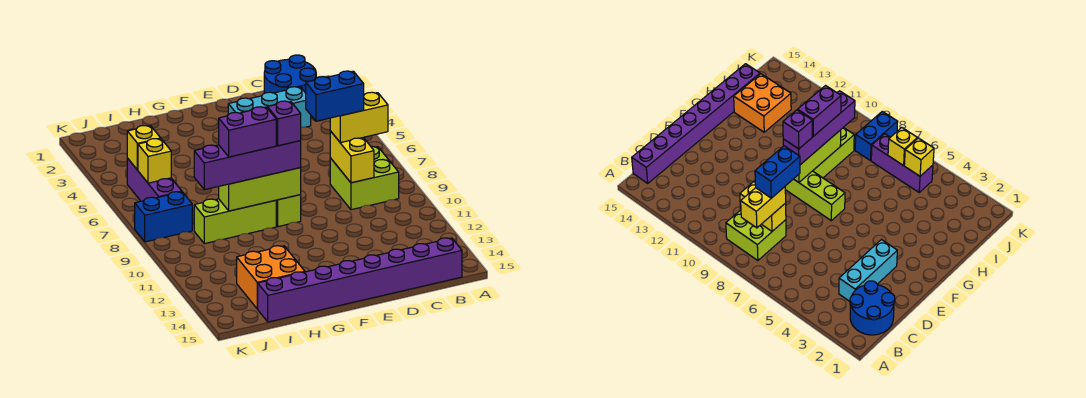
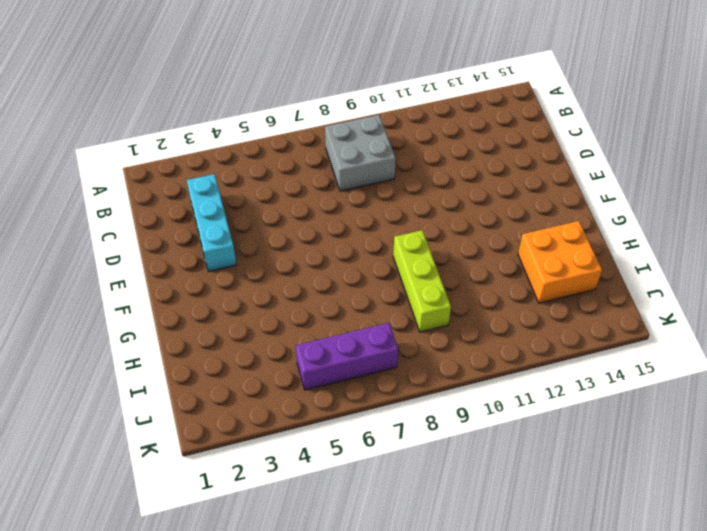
grey brick B8:C9 level 1 -> lime brick B8:C9 level 1
none -> blue round brick B1:C2 level 1
none -> purple brick B15:I15 level 1
none -> lime brick F7:F9 level 1

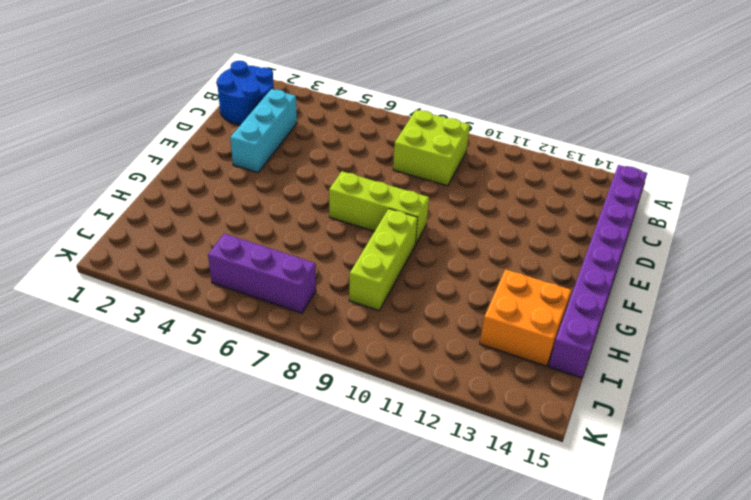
none -> blue brick J8:K8 level 1
none -> yellow brick C8:C9 level 2
none -> lime brick F9:H9 level 2

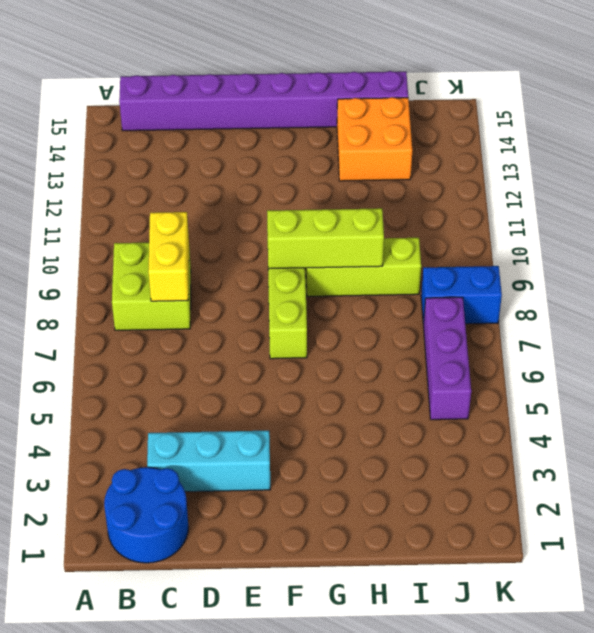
none -> yellow brick J5 level 2
none -> yellow brick J6 level 2
none -> yellow brick B8:C8 level 3

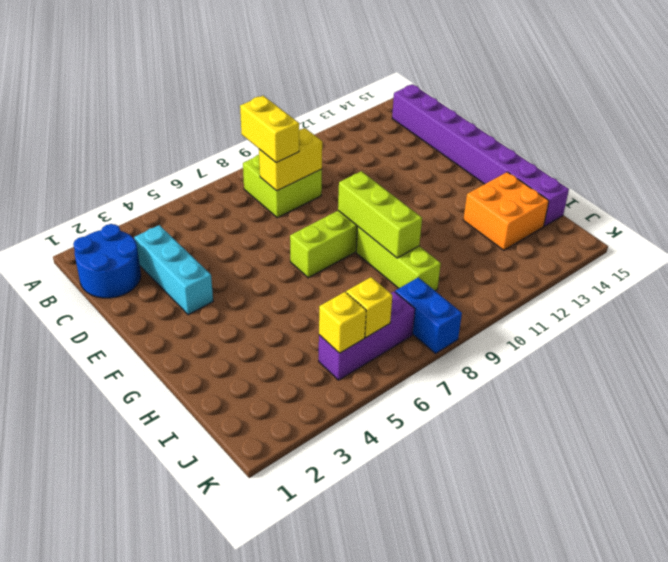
none -> purple brick F9:I9 level 3
none -> blue brick C8:D8 level 4
none -> purple brick F9 level 4

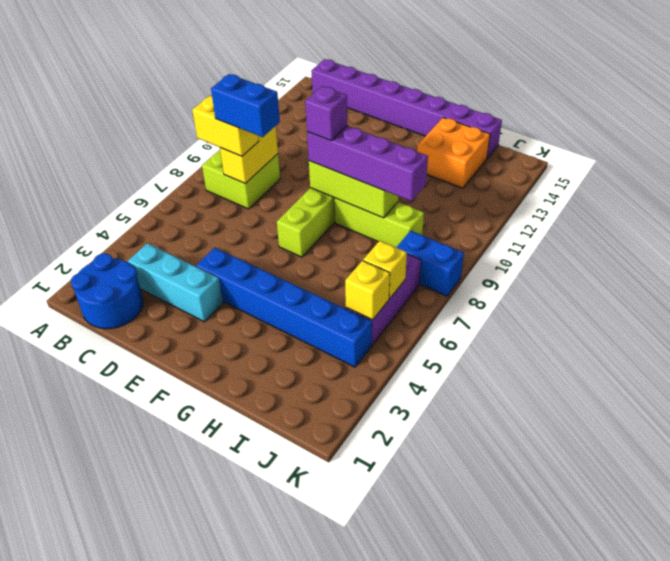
blue brick E4:J4 level 1 -> none
none -> purple brick G9:H9 level 4

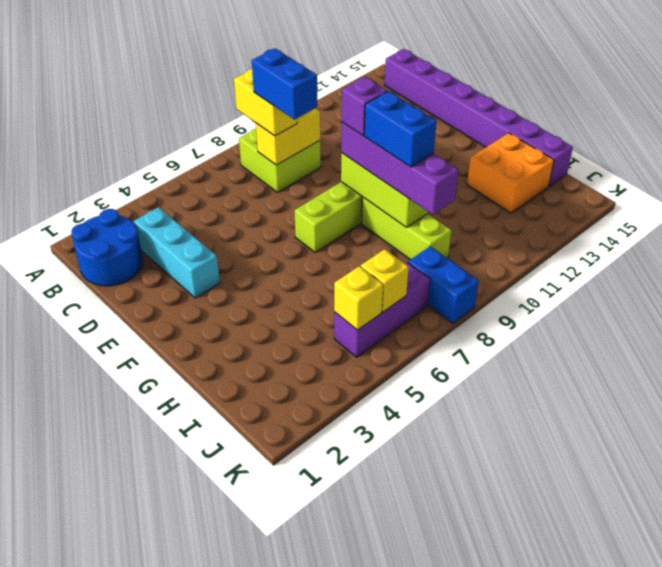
blue brick G9:H9 level 4 -> purple brick G9:H9 level 4

